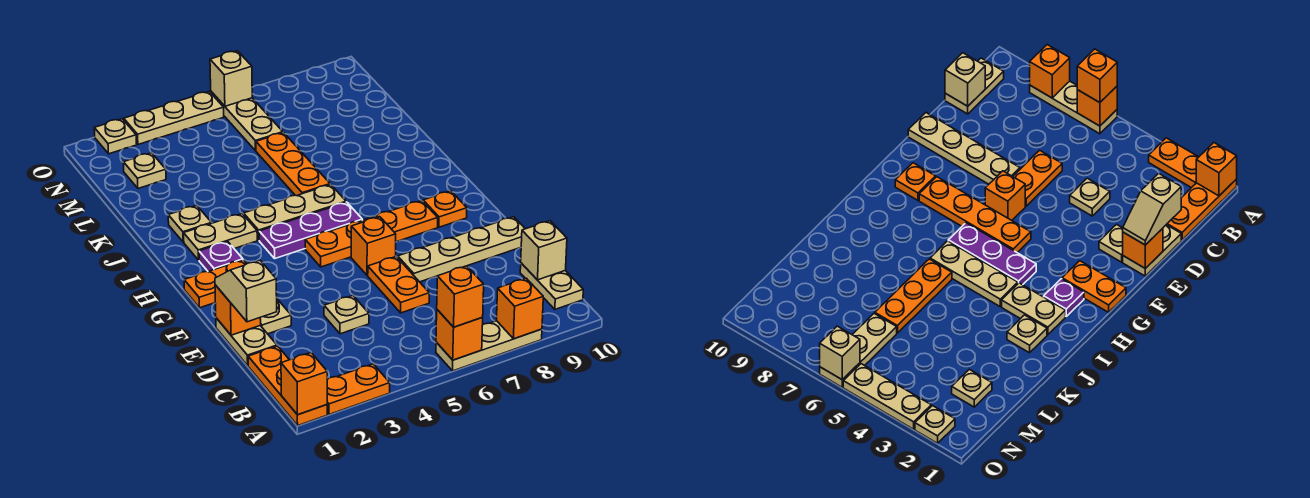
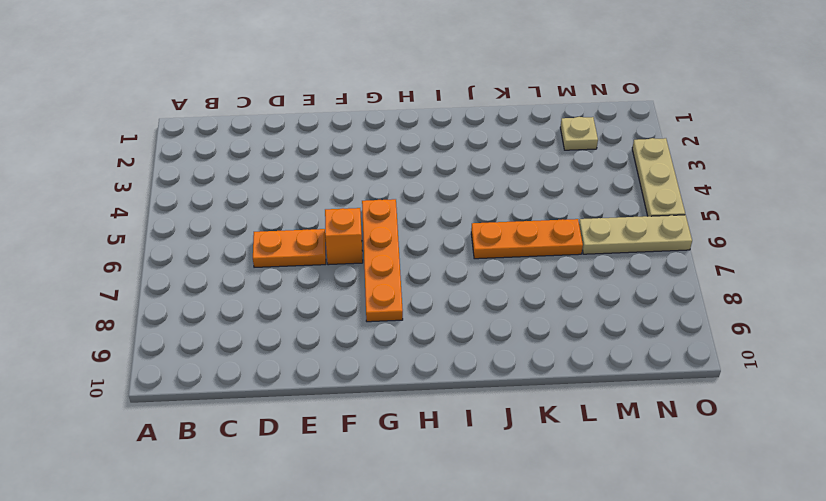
none -> orange plate A1:C1 level 1
none -> orange plate A2:A3 level 1
none -> tan plate A6:A8 level 1
none -> tan plate B10:C10 level 1

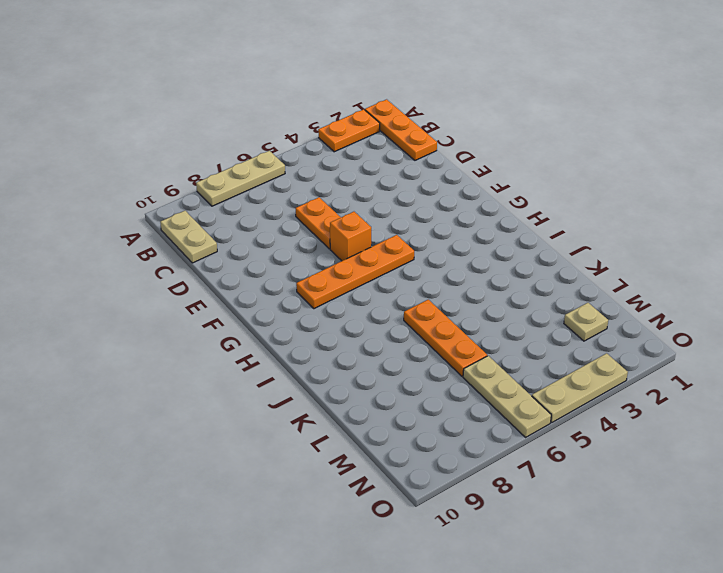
none -> tan plate D1:E1 level 1
none -> tan plate D4 level 1
none -> tan plate E2 level 1
none -> tan plate E7:E10 level 1

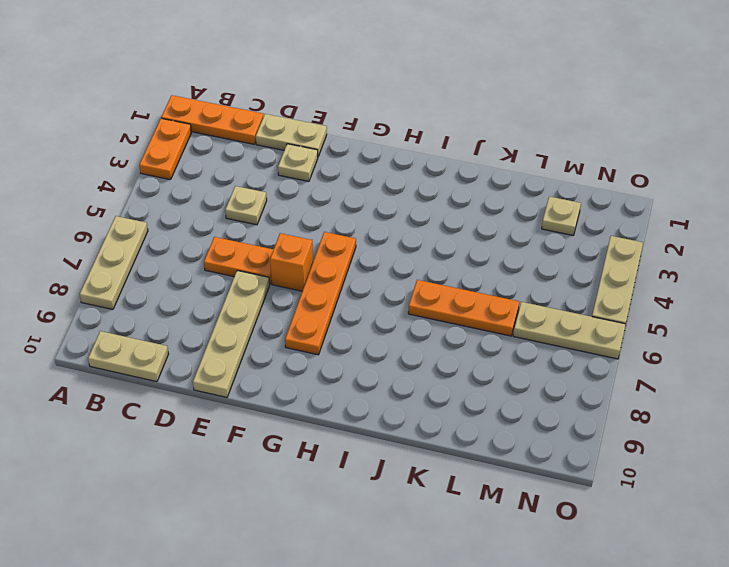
none -> orange plate G1:G2 level 1
none -> orange plate G9 level 1
none -> purple plate H2 level 1
none -> purple plate H4:H6 level 1

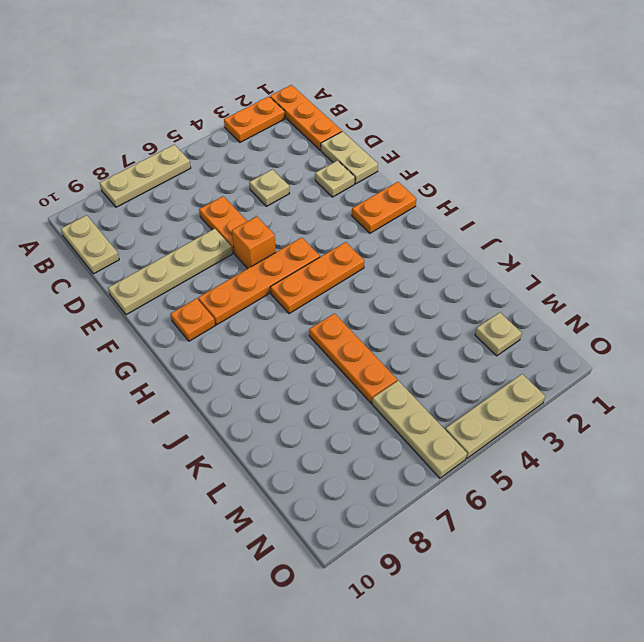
orange plate H4:H6 level 1 -> purple plate H4:H6 level 1
none -> purple plate H2 level 1
none -> tan plate I2:I3 level 1
none -> tan plate I4:I6 level 1
none -> tan plate J2 level 1

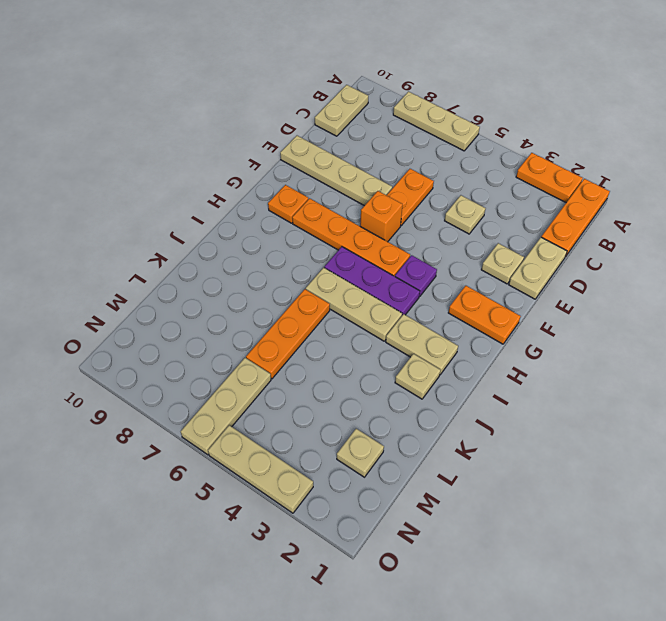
purple plate G4 level 1 -> purple plate H2 level 1
none -> tan plate O2 level 1
none -> orange brick A1 level 2
none -> orange brick A6 level 2
none -> orange brick A8 level 2

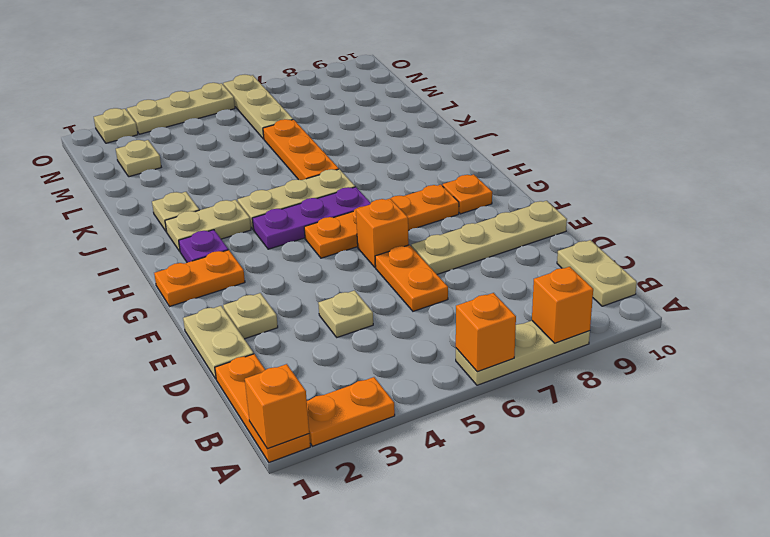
none -> tan brick C10 level 2
none -> orange brick E1 level 2
none -> tan brick O6 level 2
none -> orange brick A6 level 3

